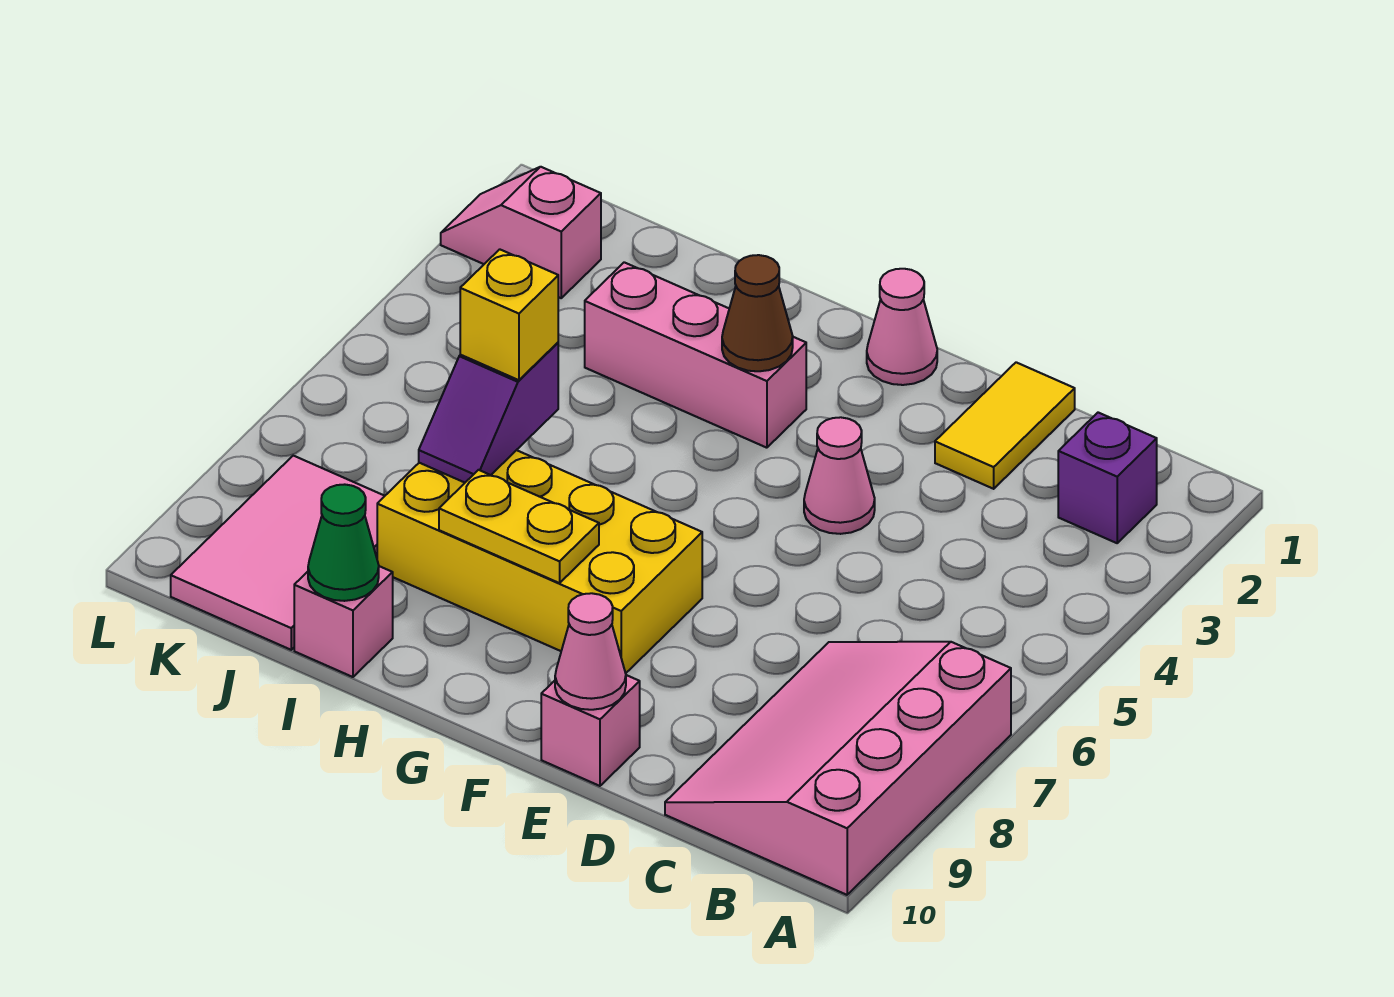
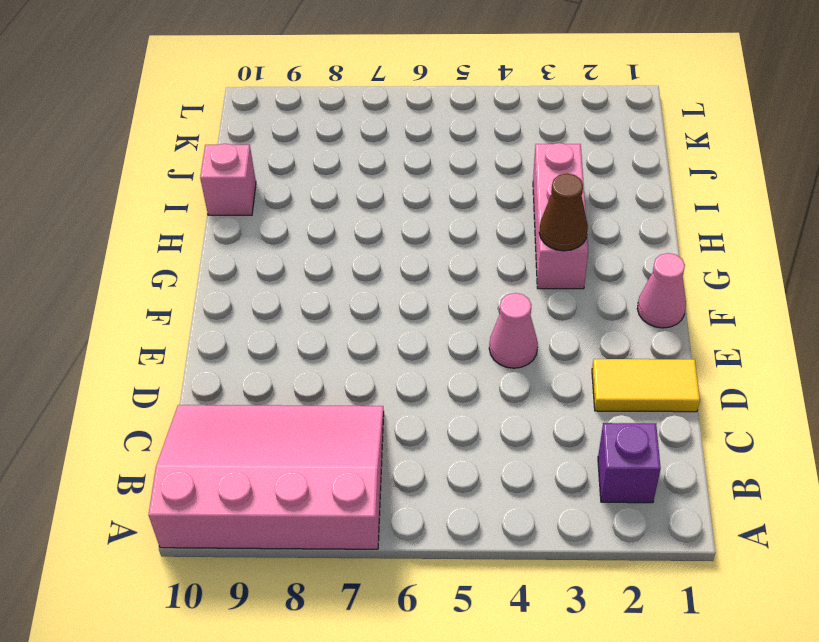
none -> pink brick E10 level 1
none -> yellow brick F7:I8 level 1
none -> pink tile J8:K10 level 1

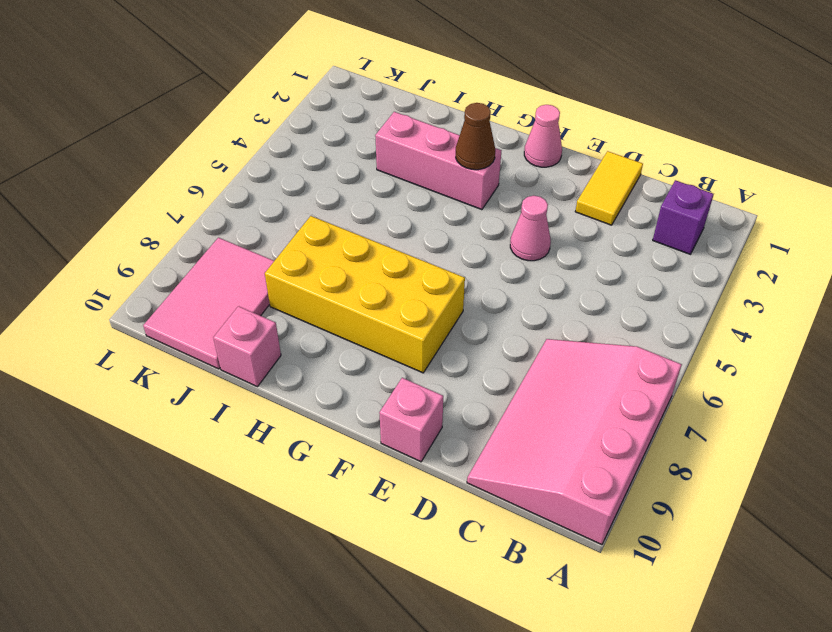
none -> pink slope K2:L2 level 1 top K
none -> pink cone E10 level 2
none -> yellow plate G8:H8 level 2

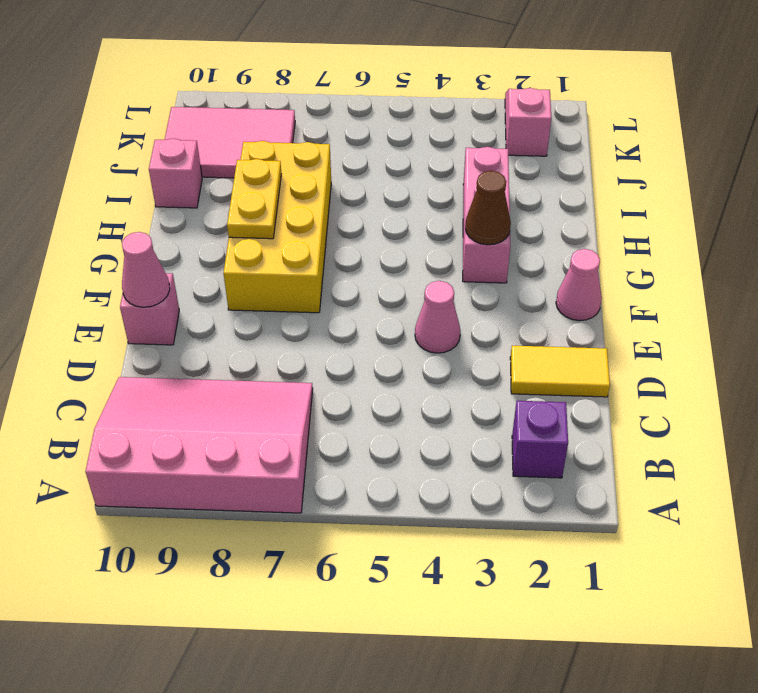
none -> purple slope I6:I7 level 2 top 6
none -> green cone I10 level 2
none -> yellow brick I6 level 3

